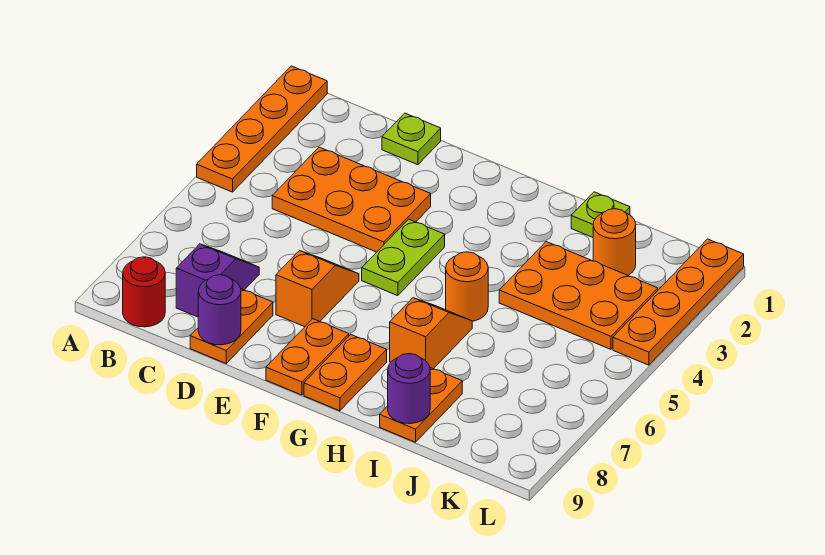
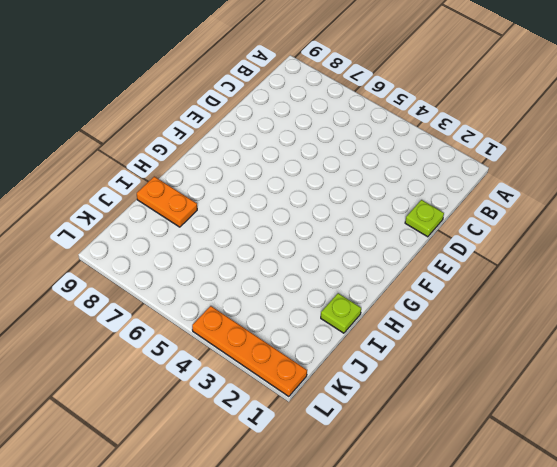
none -> orange plate A1:A4 level 1
none -> red round brick B9 level 1
none -> orange plate C3:E4 level 1

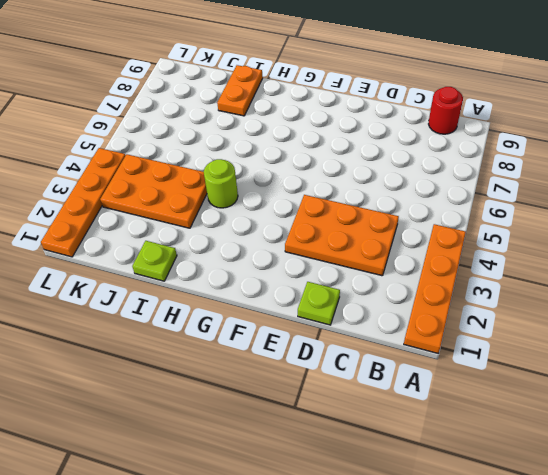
lime round brick H4 level 1 -> none
none -> purple slope C7:C8 level 1 top 8
none -> orange plate D8:D9 level 1
none -> orange slope E6:E7 level 1 top 7

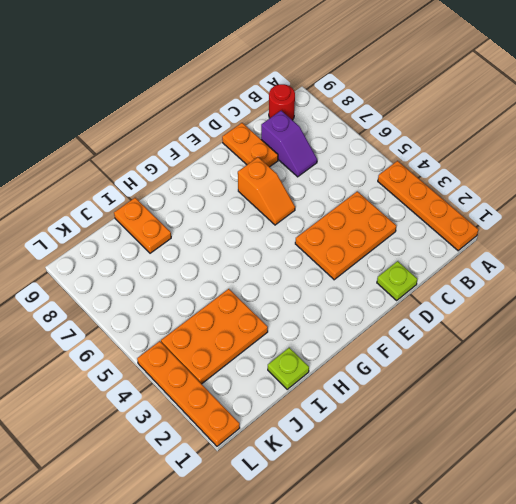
none -> lime plate F4:F5 level 1
none -> orange plate F8:F9 level 1
none -> orange plate G8:G9 level 1

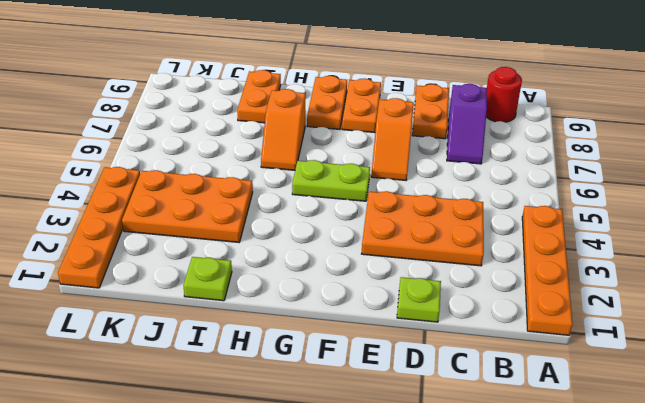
lime plate F5:G5 level 1 -> lime plate F4:F5 level 1
none -> orange round brick H5 level 1
none -> orange round brick J2 level 1
none -> purple round brick D9 level 2

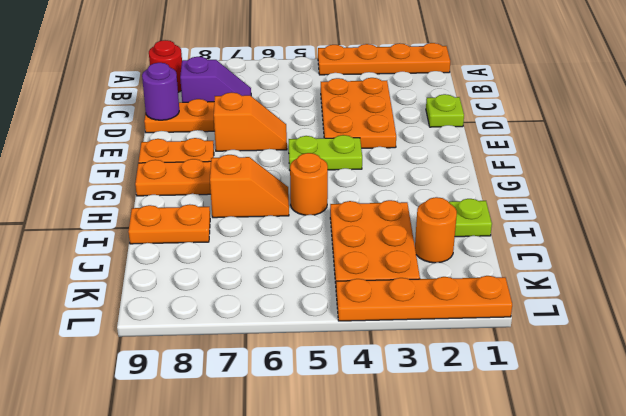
none -> purple round brick I9 level 2

